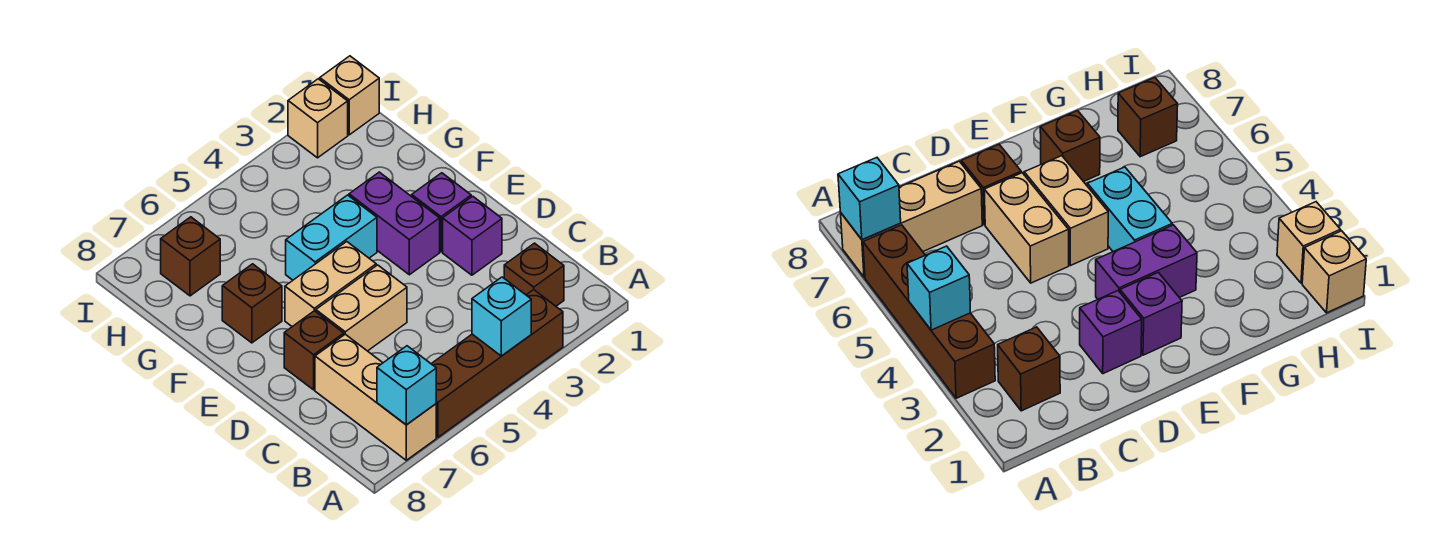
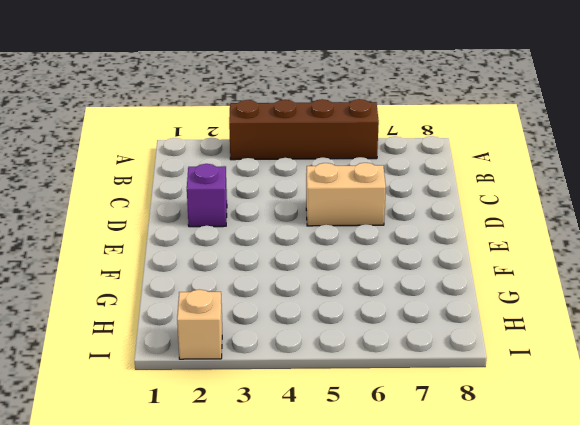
none -> tan brick A7:C7 level 1
none -> brown brick B2 level 1
none -> brown brick D7 level 1

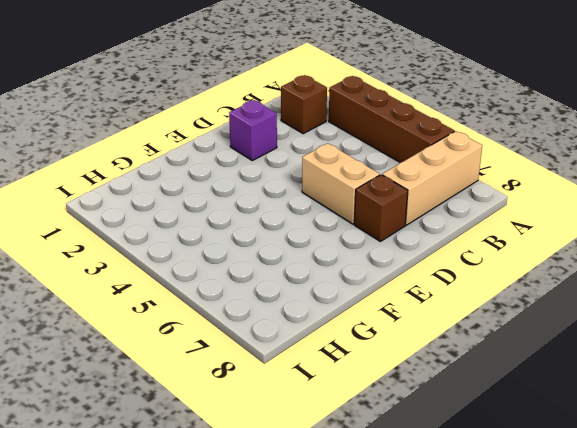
none -> purple brick E2 level 1
none -> purple brick E3:F3 level 1
none -> tan brick E5:E6 level 1

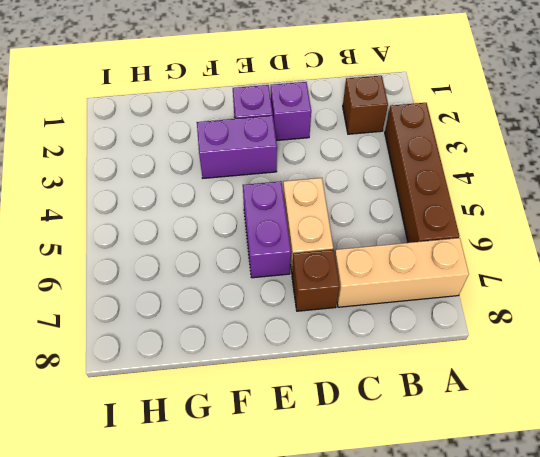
purple brick E5:E6 level 1 -> tan brick E5:E6 level 1
none -> cyan brick F4:F5 level 1
none -> brown brick F7 level 1
none -> brown brick H7 level 1

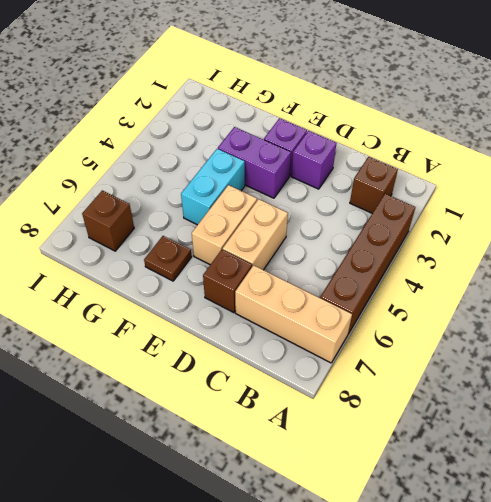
brown plate F7 level 1 -> brown brick F7 level 1
none -> tan brick I1 level 1
none -> tan brick I2 level 1
none -> cyan brick A4 level 2

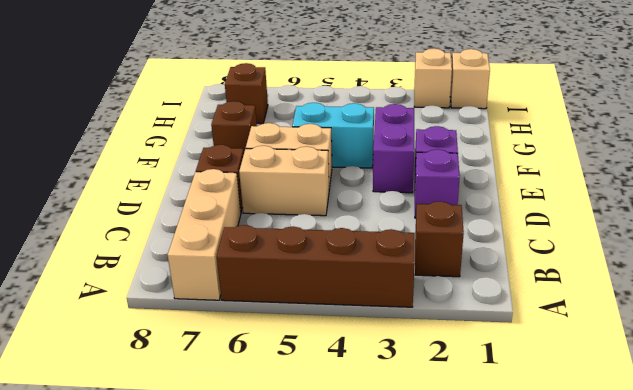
none -> cyan brick A4 level 2
none -> cyan brick A7 level 2

